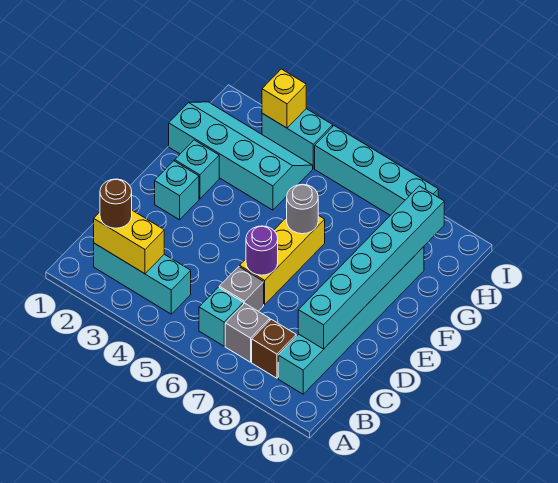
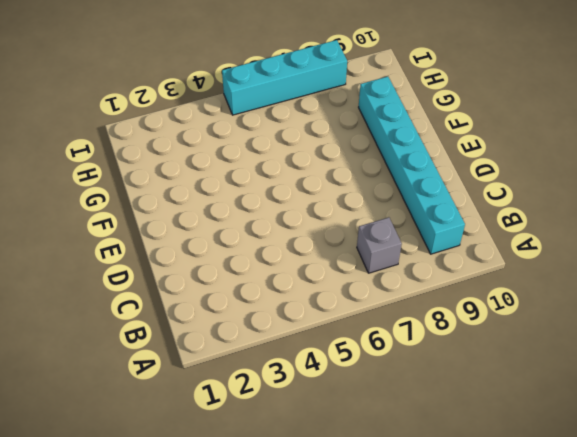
none -> cyan brick B2:B4 level 1
none -> cyan brick B6 level 1
none -> brown brick B8 level 1

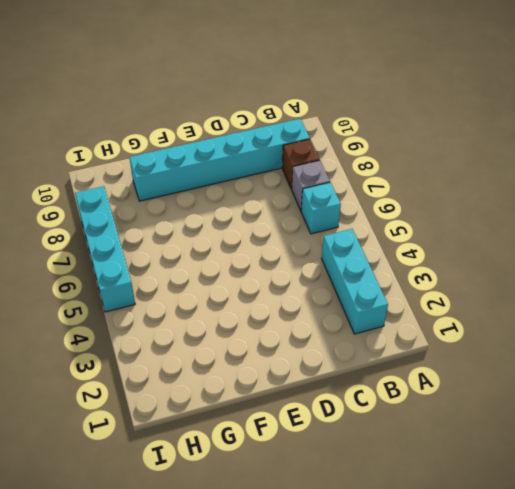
none -> grey brick C6 level 1
none -> yellow brick D6:F6 level 1
none -> cyan brick E2 level 1

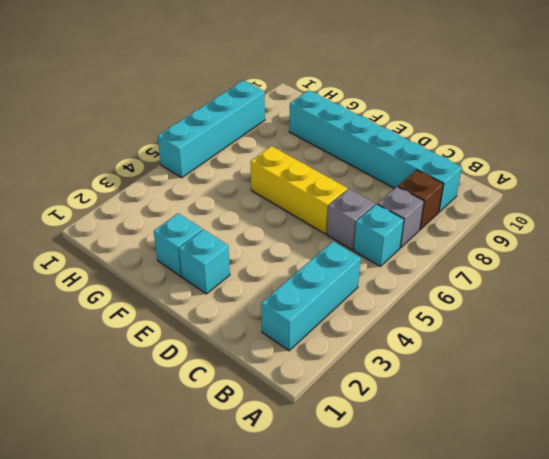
none -> cyan slope G1:H4 level 1 top G
none -> cyan brick I3:I4 level 1
none -> yellow brick B2:B3 level 2

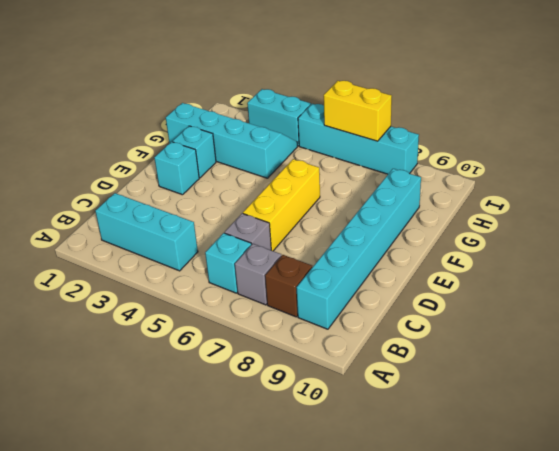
yellow brick I6:I7 level 2 -> yellow brick B2:B3 level 2
none -> cyan brick C9:H9 level 2
none -> purple round brick D6 level 2
none -> grey round brick F6 level 2

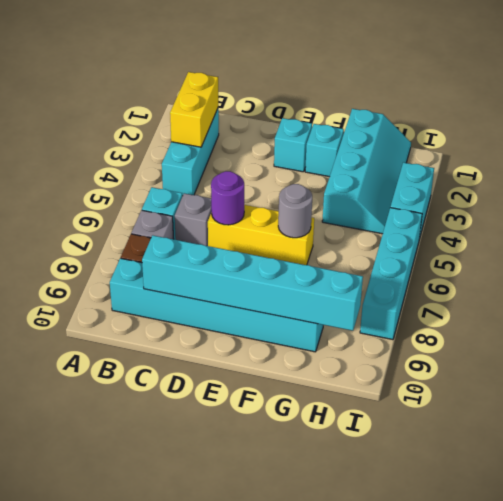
none -> yellow brick I3 level 2
none -> brown round brick B2 level 3

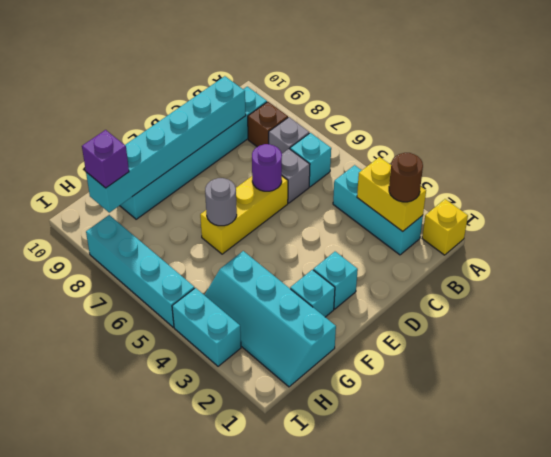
yellow brick A1 level 1 -> yellow brick I3 level 2
purple brick H9 level 3 -> none

